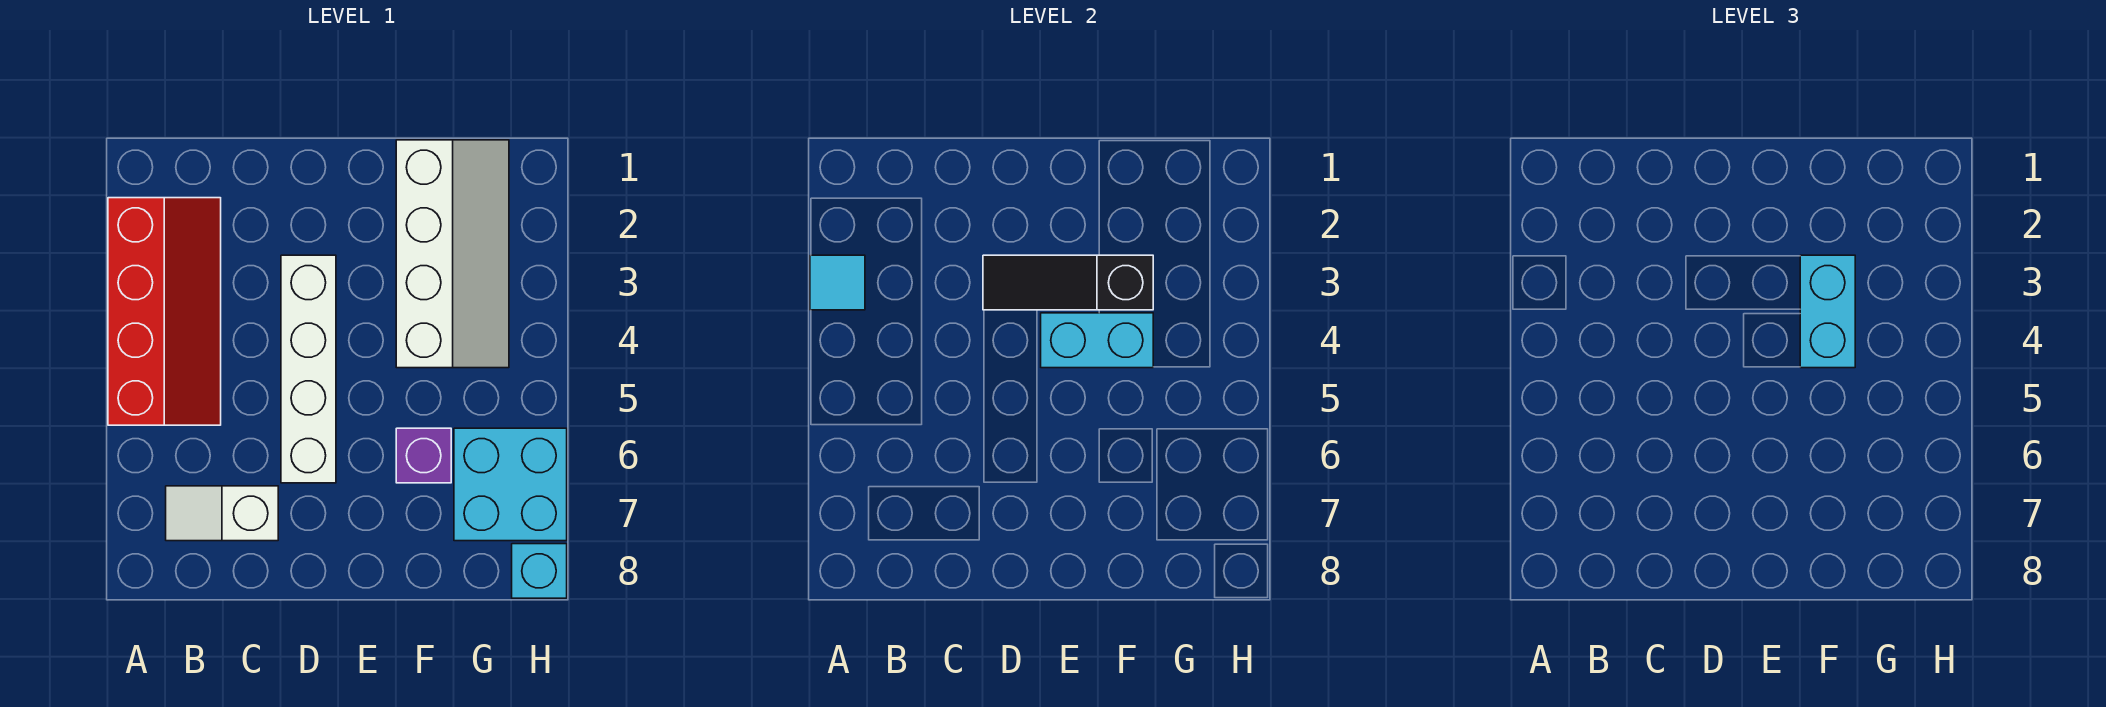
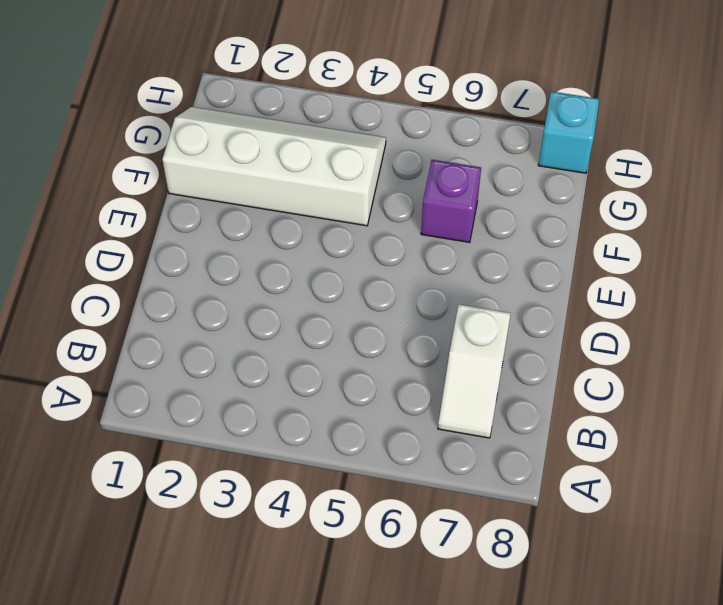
none -> red slope A2:B5 level 1 top A
none -> white brick D3:D6 level 1

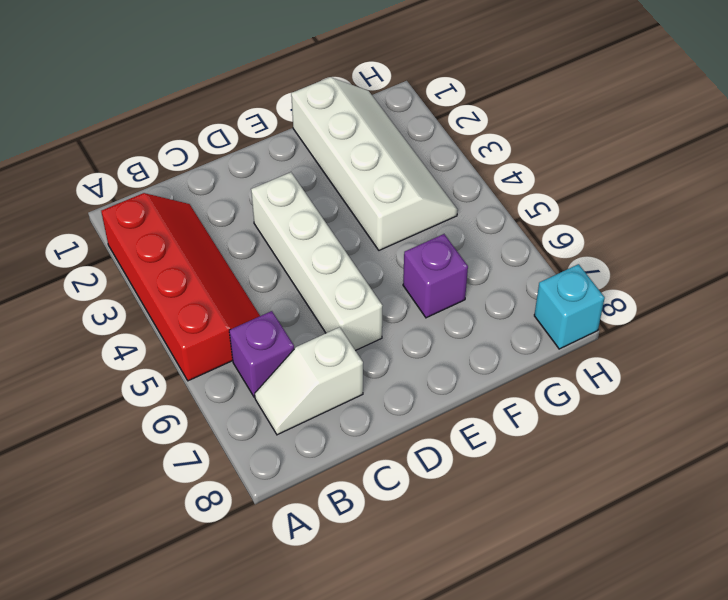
purple brick B6 level 1 -> none
none -> cyan brick G6:H7 level 1
none -> cyan tile A3 level 2

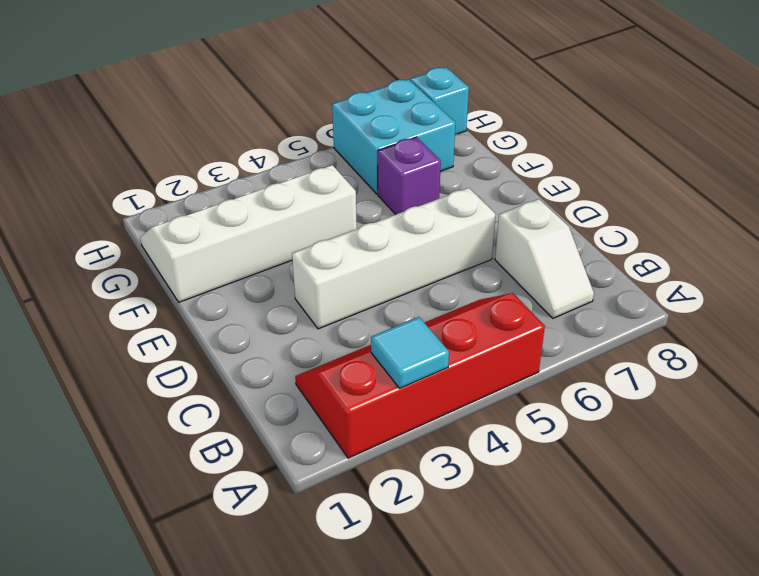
none -> black slope D3:F3 level 2 top F
none -> cyan brick E4:F4 level 2

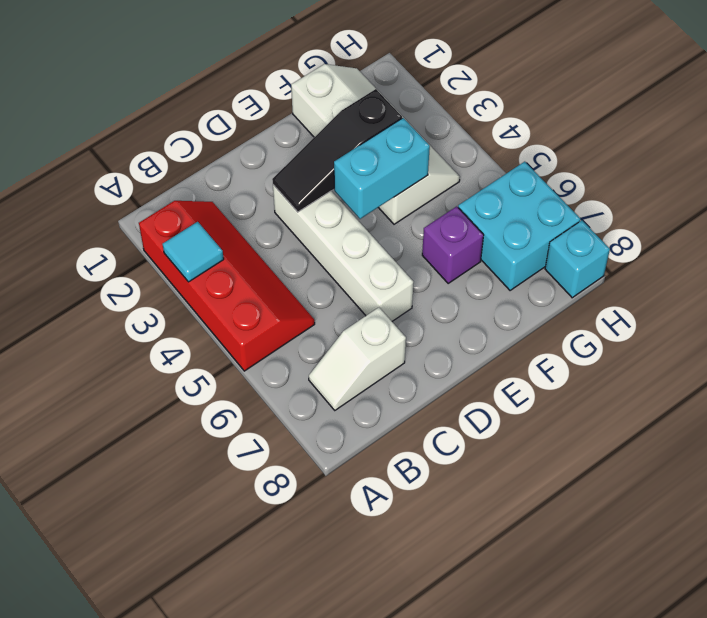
none -> cyan brick F3:F4 level 3

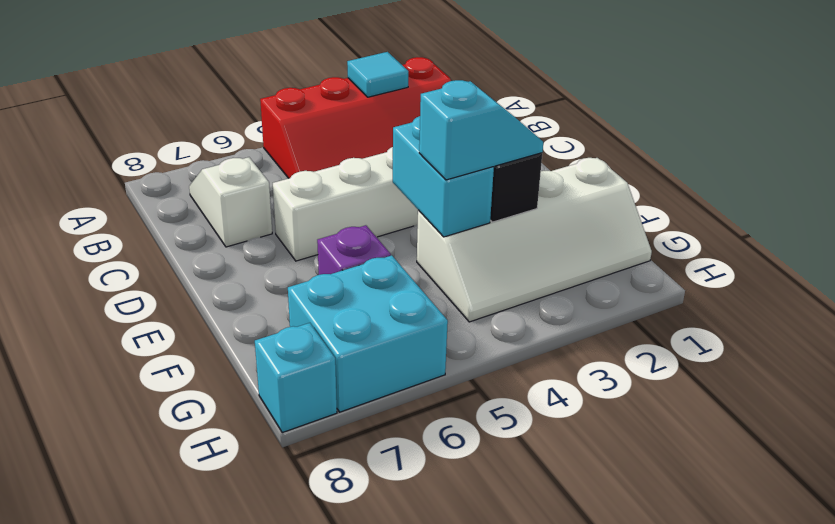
cyan slope F3:F4 level 3 top 4 -> cyan brick F3:F4 level 3

